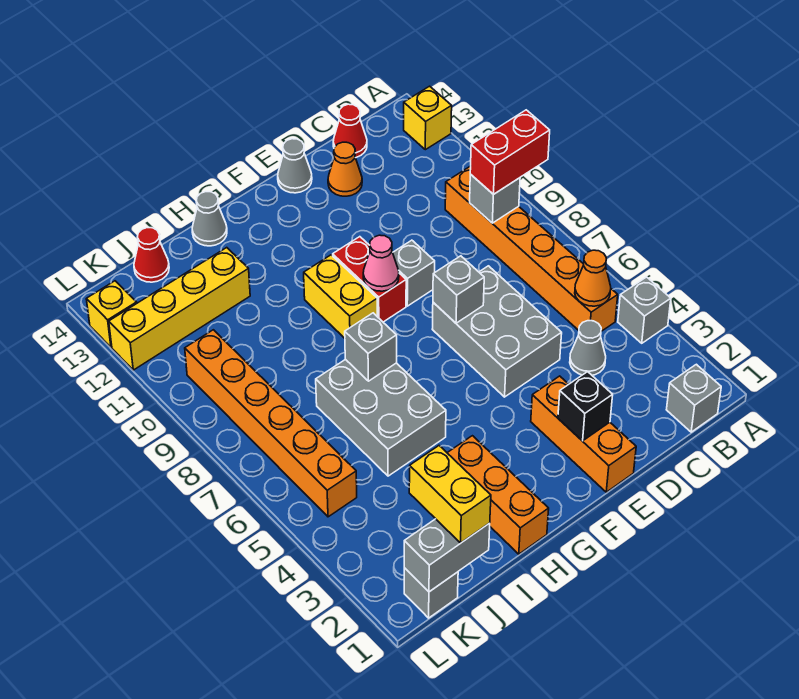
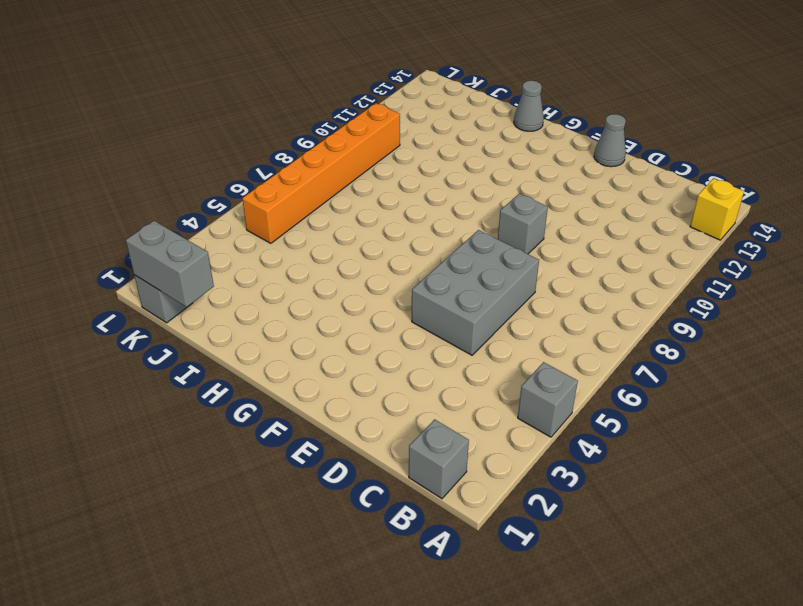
none -> orange brick B5:B10 level 1
none -> grey cone C4 level 1
none -> red cone C14 level 1
none -> orange cone D13 level 1

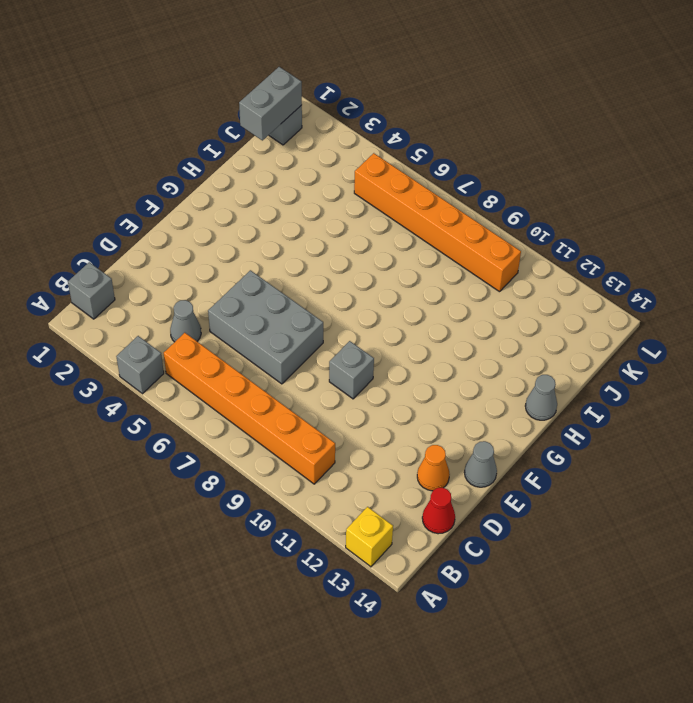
none -> orange brick E1:E3 level 1
none -> red brick F9:F10 level 1
none -> yellow brick G9:G10 level 1
none -> orange brick H1:H3 level 1

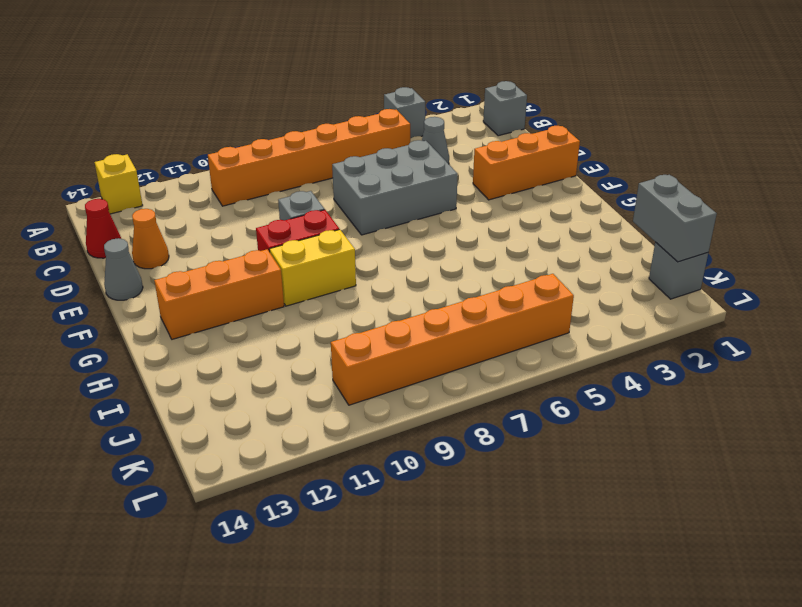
orange brick G11:G13 level 1 -> orange brick H1:H3 level 1
none -> grey brick H5:I7 level 1
none -> grey cone H14 level 1
none -> yellow brick I12:L12 level 1
none -> red cone J14 level 1

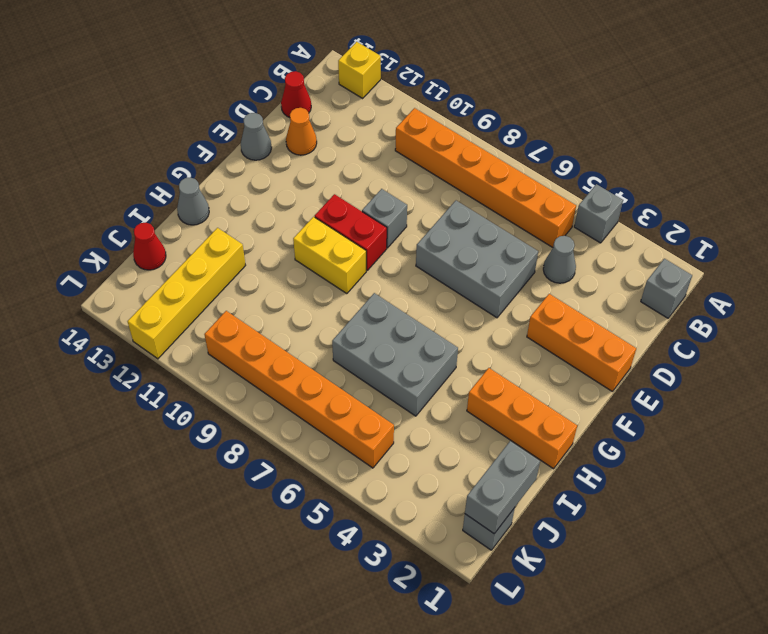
none -> yellow brick L13 level 1
none -> orange cone B5 level 2
none -> grey brick B9 level 2
none -> black brick E2 level 2

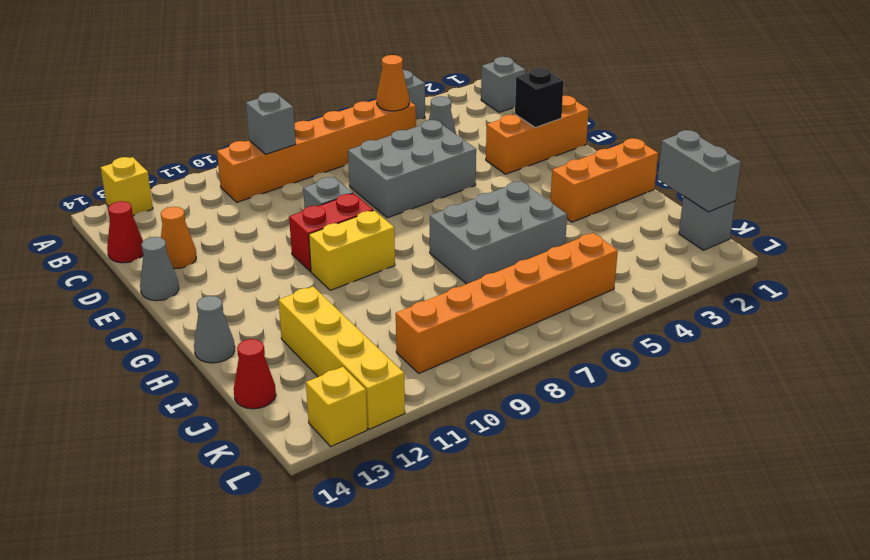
none -> grey brick E7 level 2
none -> pink cone F9 level 2
none -> grey brick H7 level 2
none -> red brick A9:B9 level 3

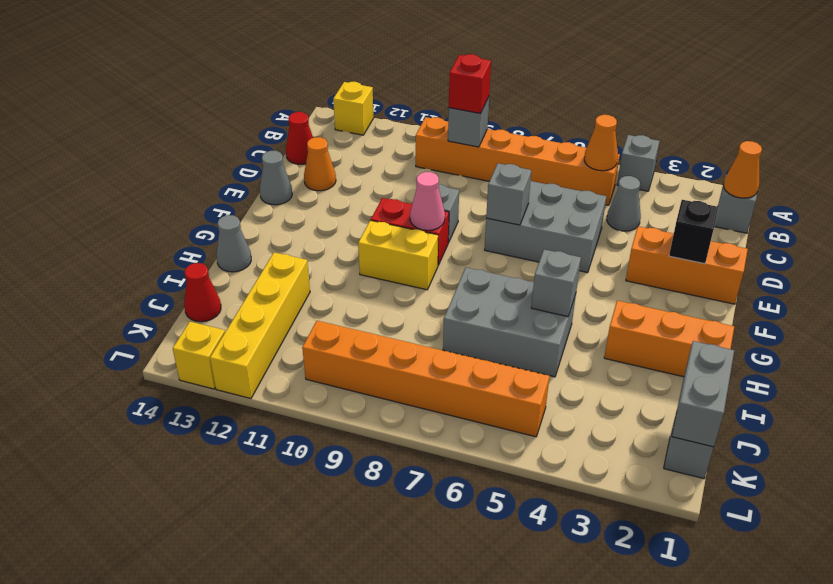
orange cone B1 level 2 -> none
red brick B9 level 3 -> red brick A9:B9 level 3
grey brick H5 level 2 -> grey brick H7 level 2
none -> yellow brick J1:J2 level 3

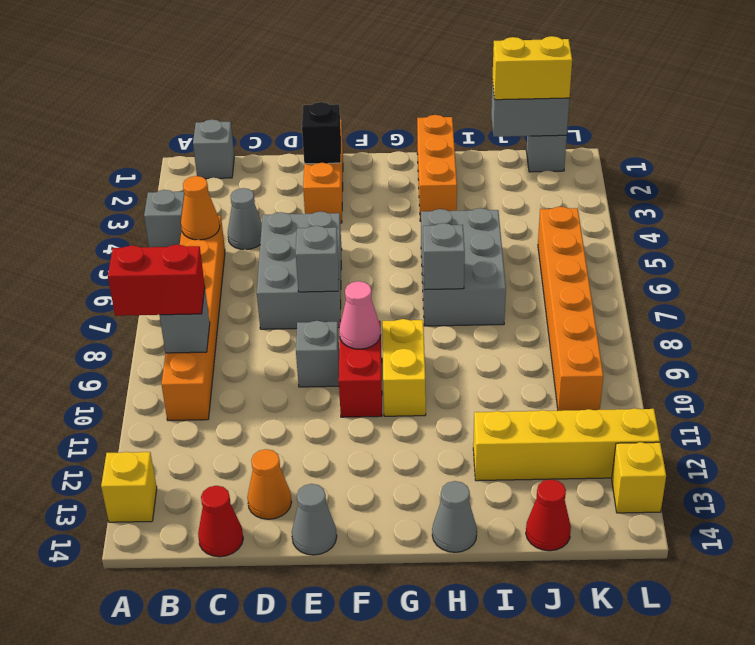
yellow brick J1:K1 level 3 -> yellow brick J1:J2 level 3

